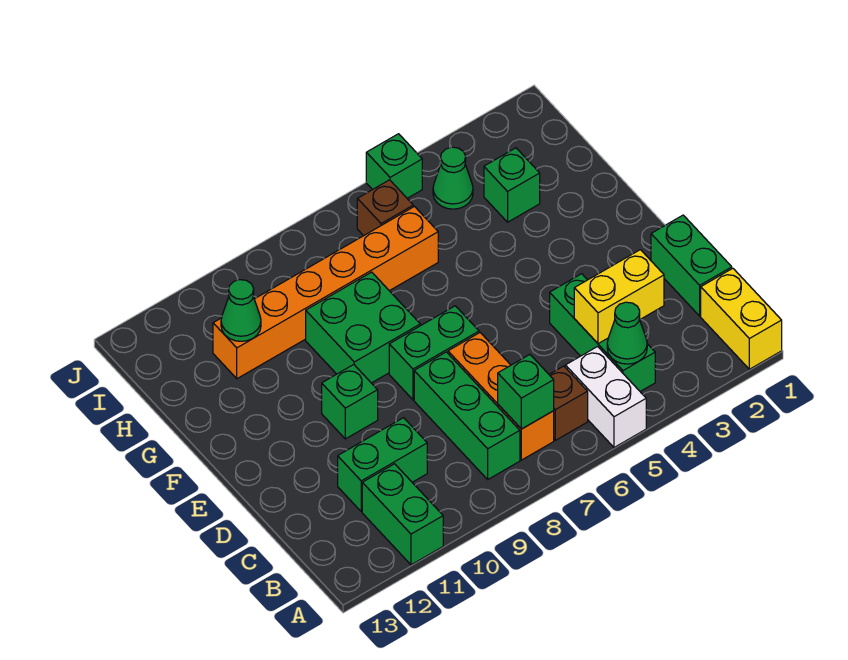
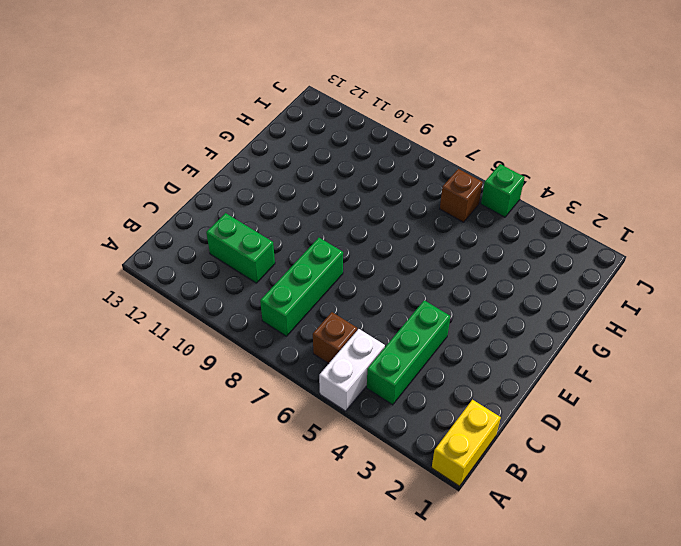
none -> green brick A11:B11 level 1
none -> orange brick B7:D7 level 1
none -> green brick C1:D1 level 1

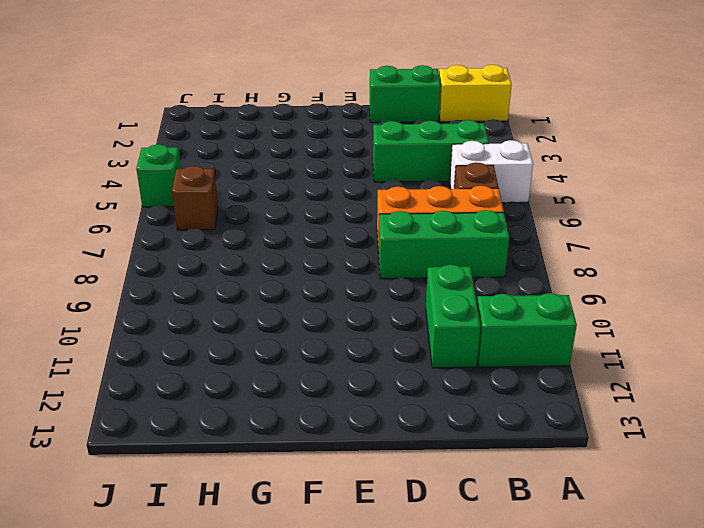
none -> green brick E7:E8 level 1
none -> green brick E10 level 1
none -> green brick F8:G9 level 1

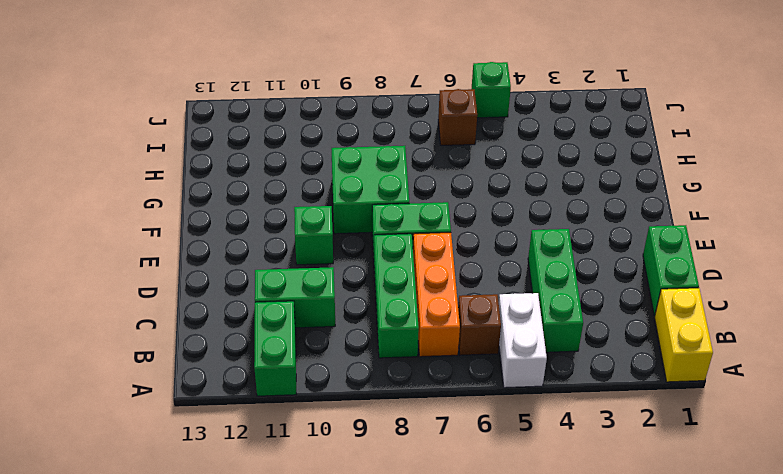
none -> green brick H3 level 1
none -> orange brick H6:H11 level 1
none -> green cone I4 level 1

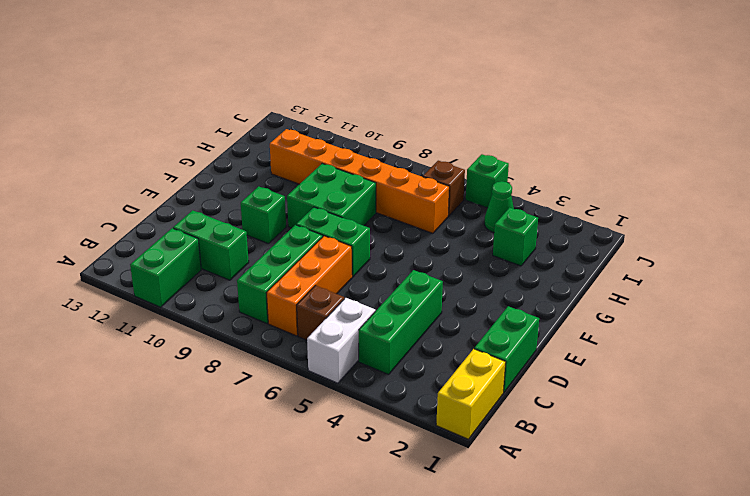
none -> green cone B4 level 2
none -> green brick B7 level 2
none -> yellow brick C3:C4 level 2

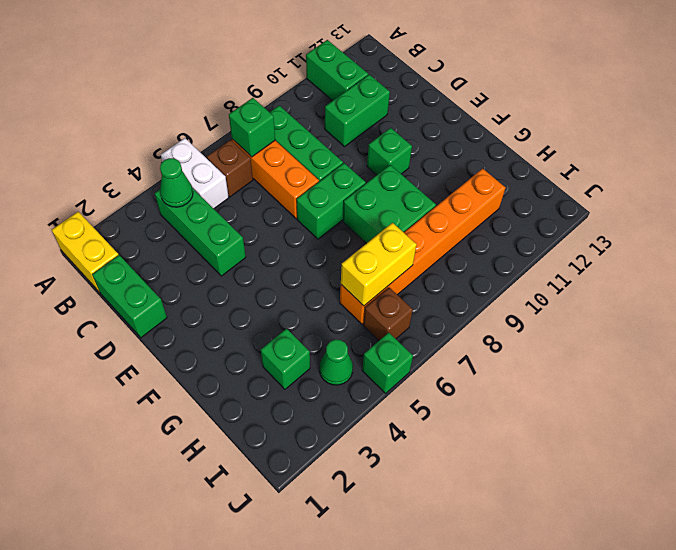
yellow brick H6:H7 level 2 -> yellow brick C3:C4 level 2
none -> green cone H11 level 2

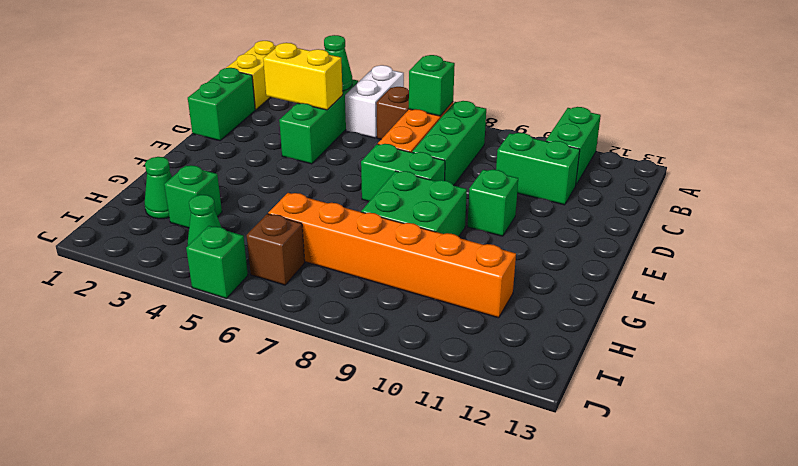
green cone H2 level 1 -> green cone H11 level 2

